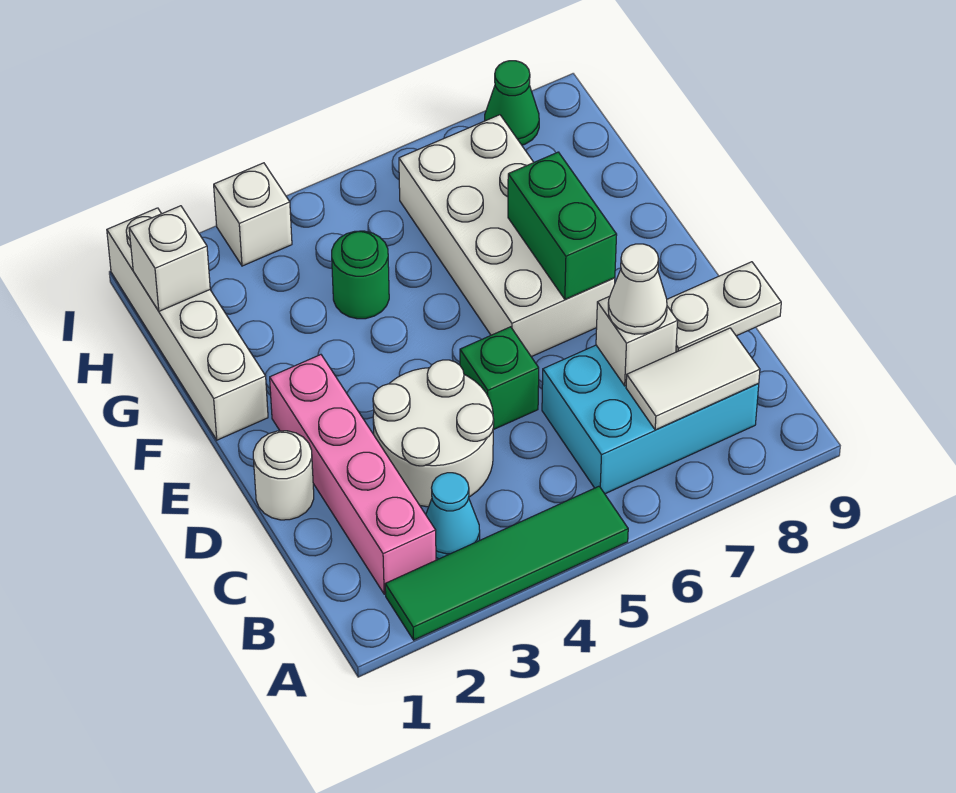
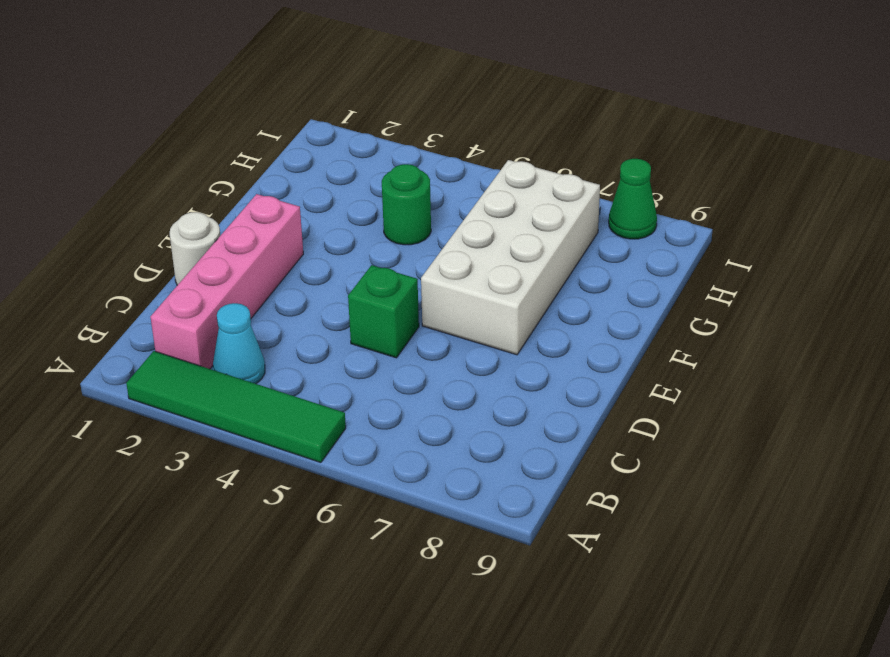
none -> cyan brick B6:C8 level 1
none -> white round brick C3:D4 level 1
none -> white brick F1:I1 level 1

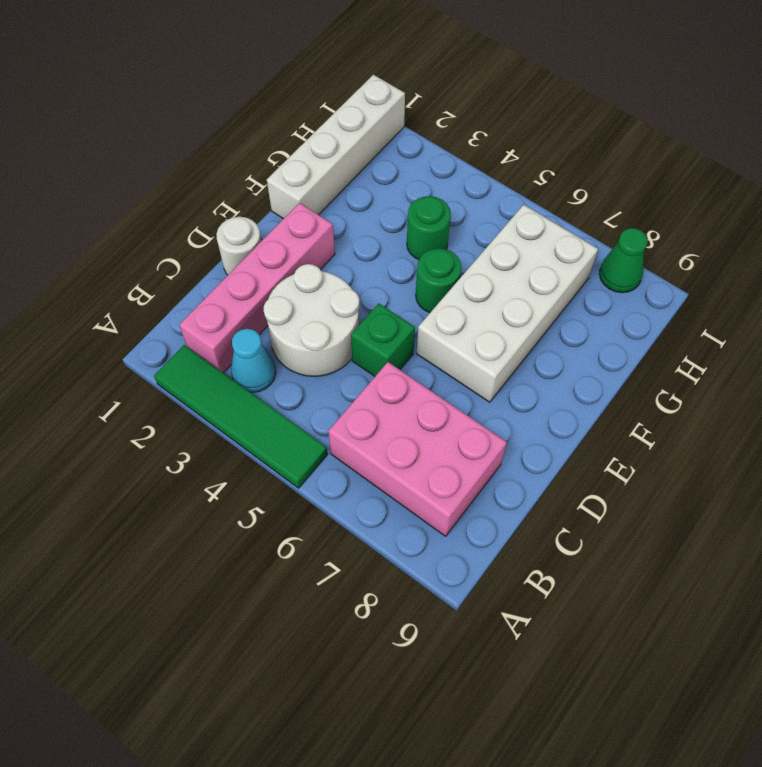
pink brick B6:C8 level 1 -> cyan brick B6:C8 level 1
green round brick F5 level 1 -> none
none -> white brick I3 level 1
none -> white tile B7:B8 level 2
none -> white brick C7 level 2

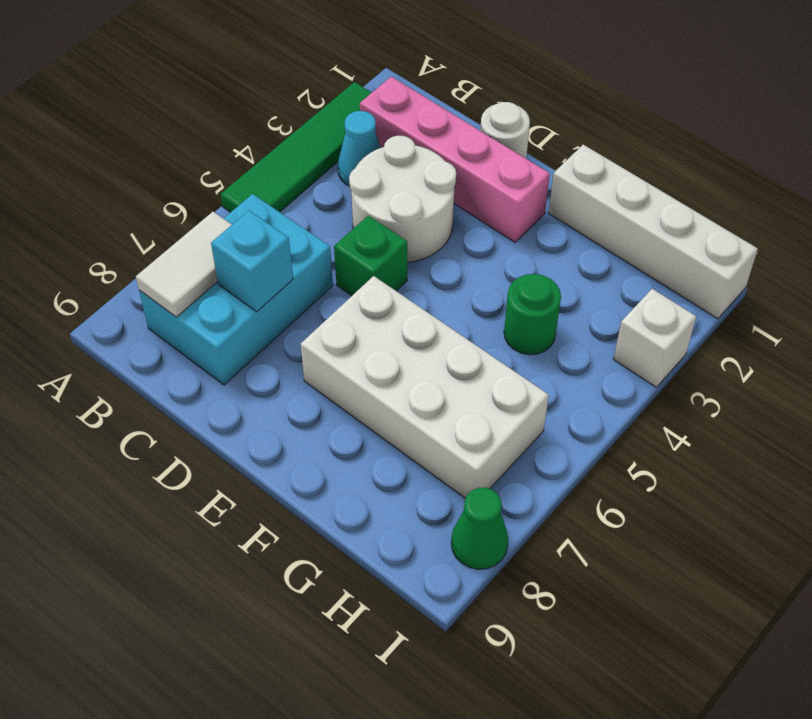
cyan brick C7 level 2 -> white brick C7 level 2
none -> white plate C8:C9 level 2
none -> green brick E7:F7 level 2
none -> white brick H1 level 2

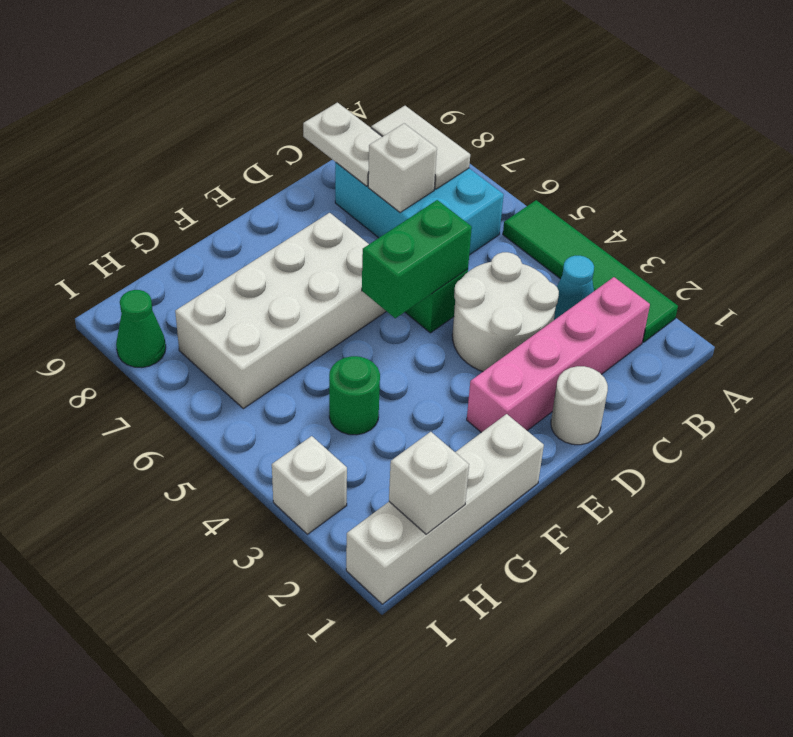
green brick D5:E5 level 2 -> green brick E7:F7 level 2
none -> white cone C7 level 3

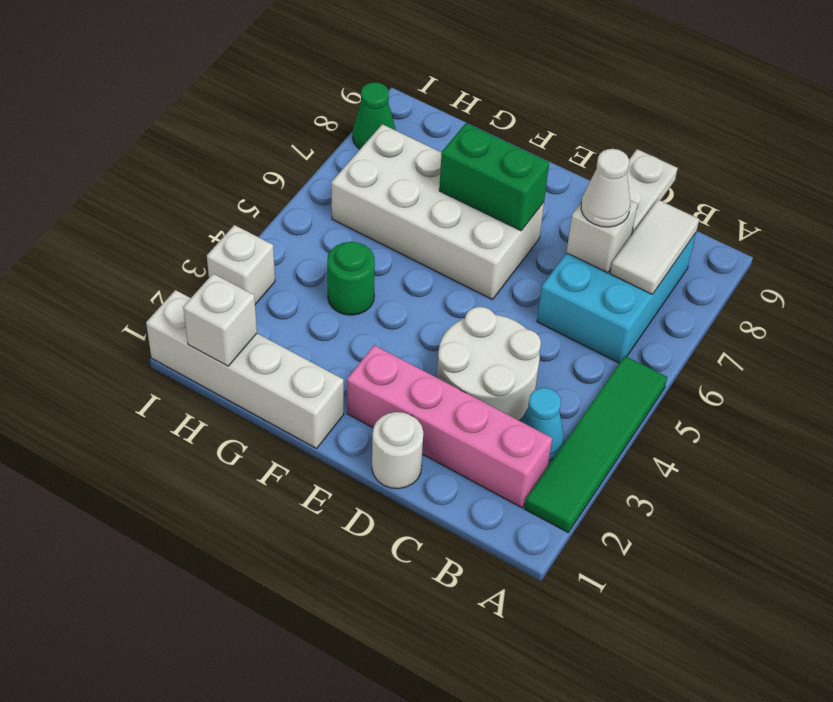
none -> green brick D5 level 1

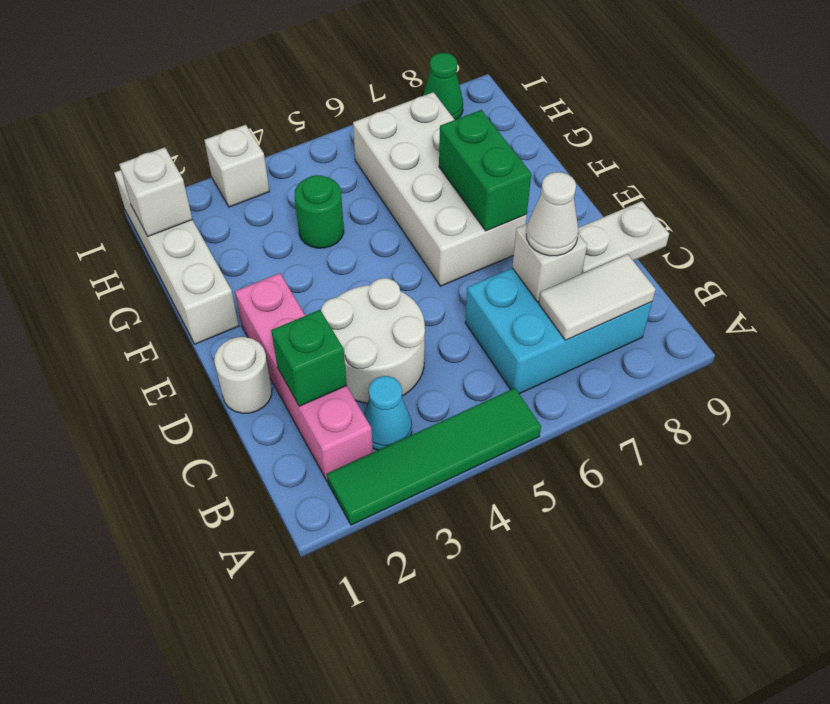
green brick C2 level 2 -> green brick D5 level 1

